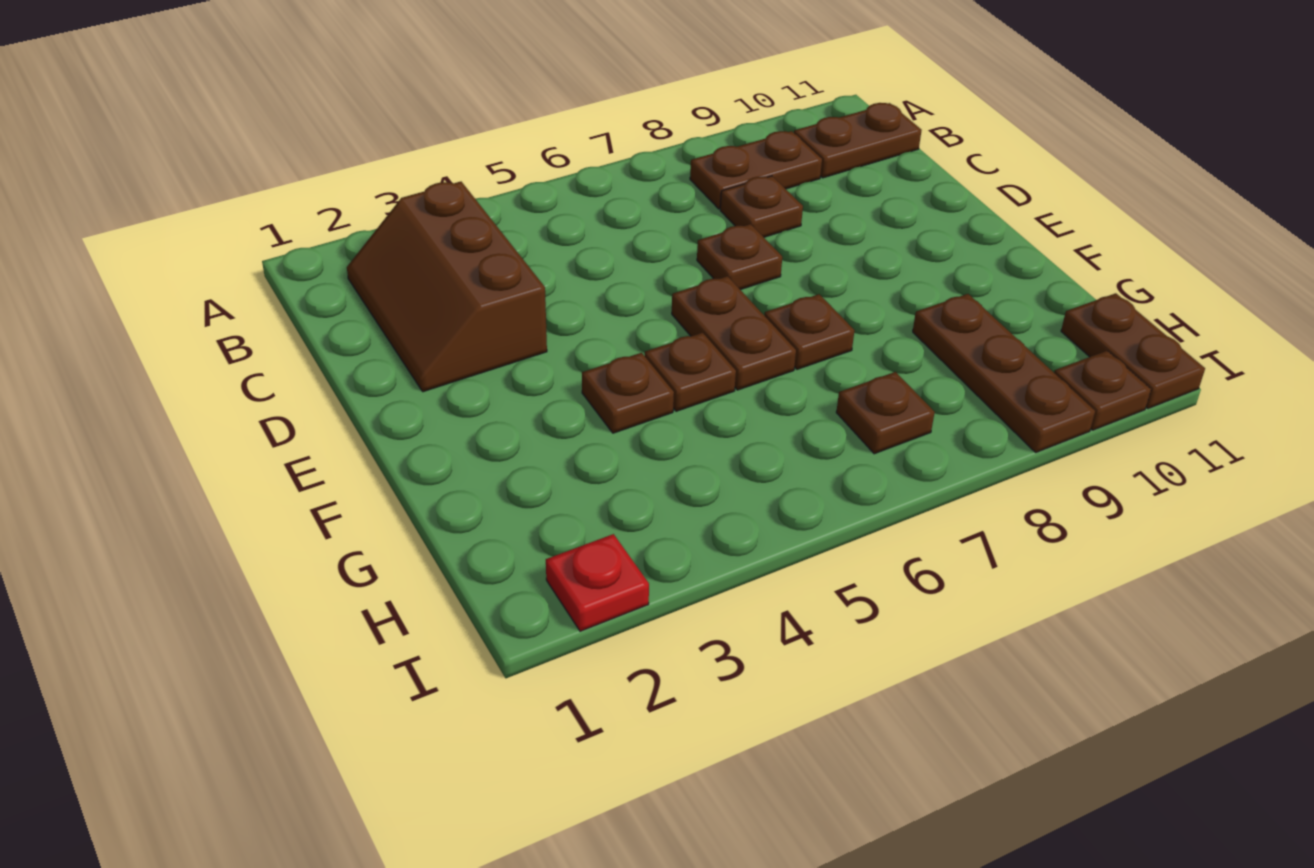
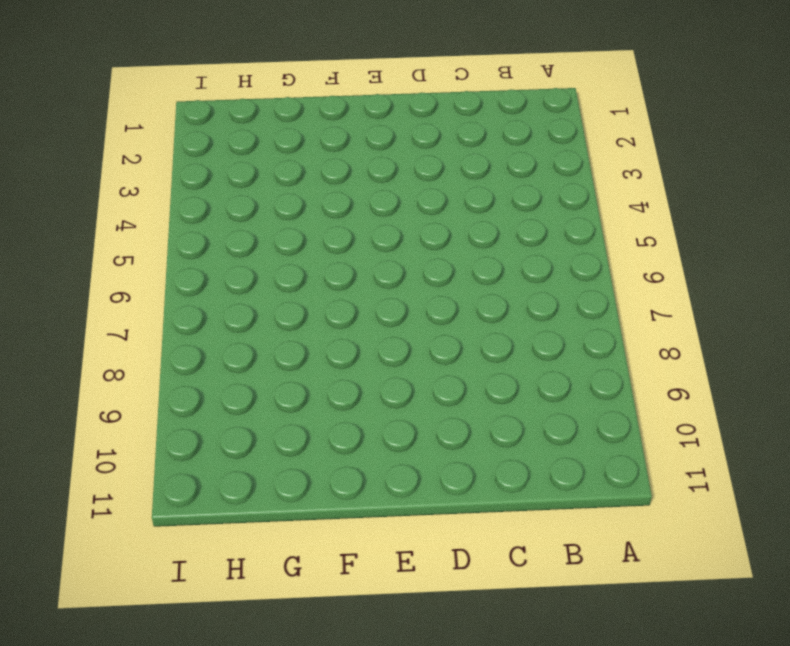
none -> brown slope B2:D3 level 1 top 3
none -> brown plate B8:B9 level 1
none -> brown plate B10:B11 level 1

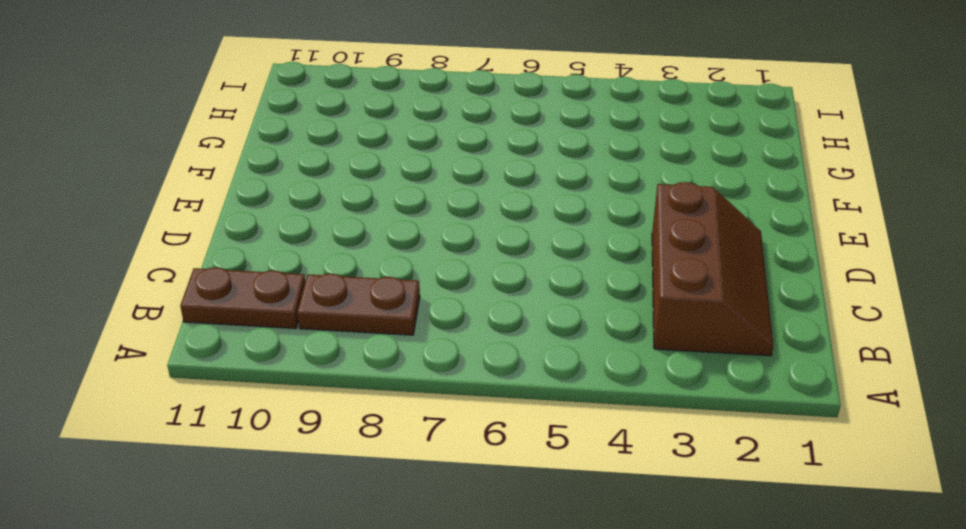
none -> brown plate C8 level 1
none -> brown plate D7 level 1
none -> brown plate E6:F6 level 1

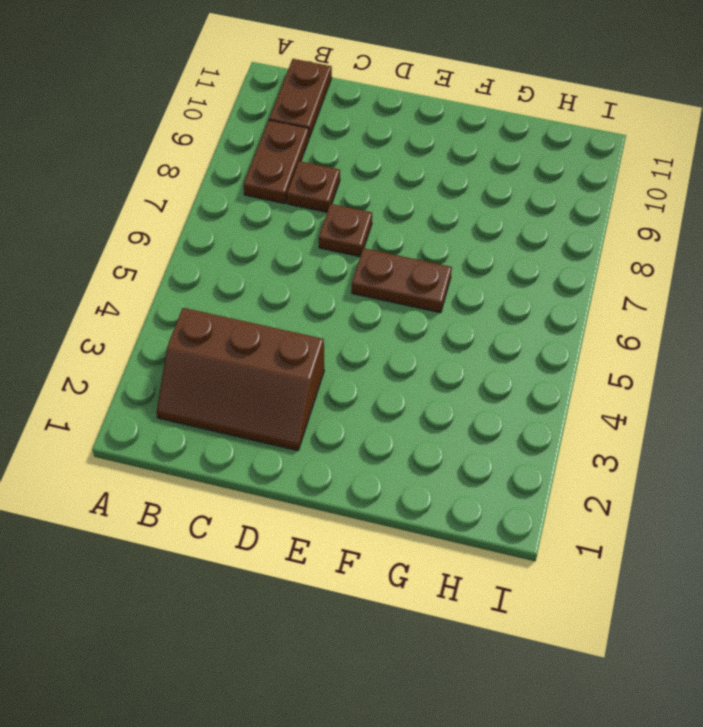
none -> brown plate F4 level 1
none -> brown plate F5 level 1
none -> brown plate F7 level 1

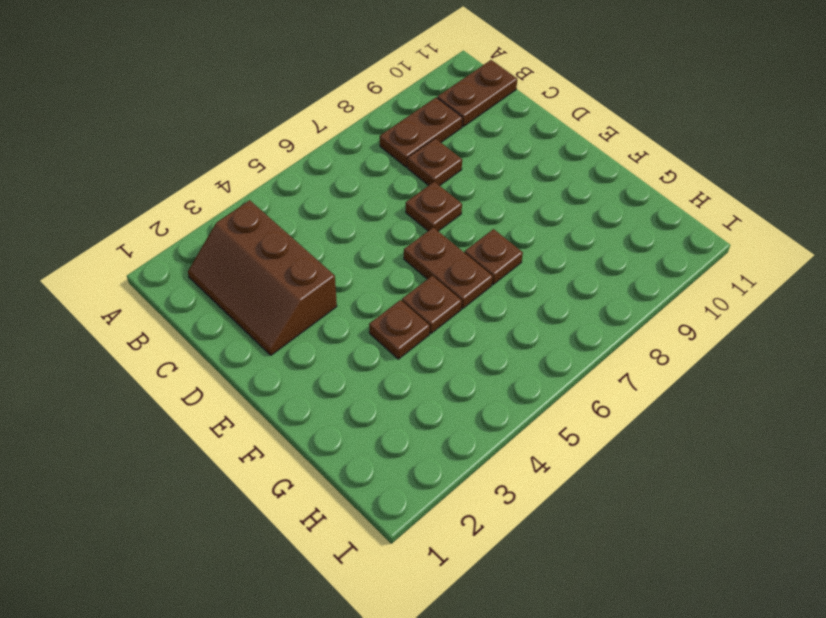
none -> brown plate G9:I9 level 1
none -> brown plate H7 level 1
none -> brown plate H11:I11 level 1

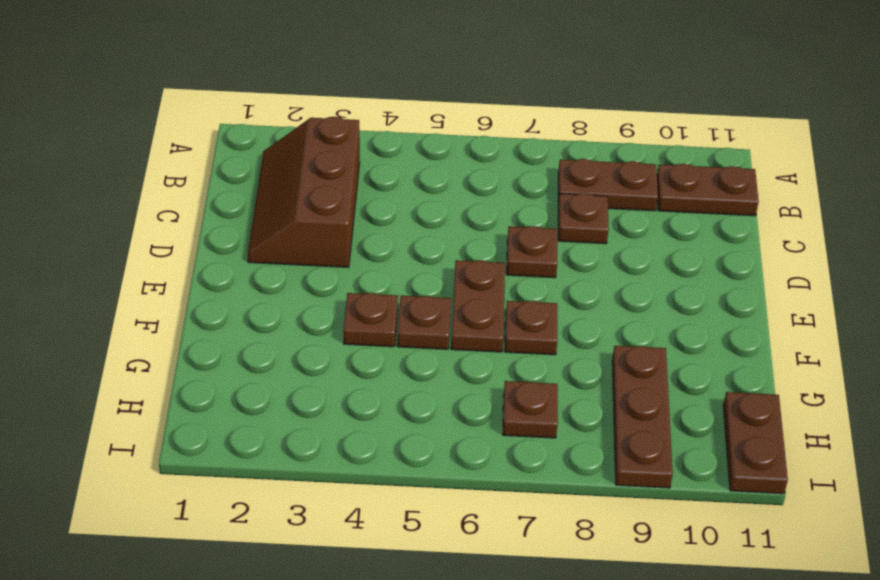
none -> red plate I2 level 1
none -> brown plate I10 level 1

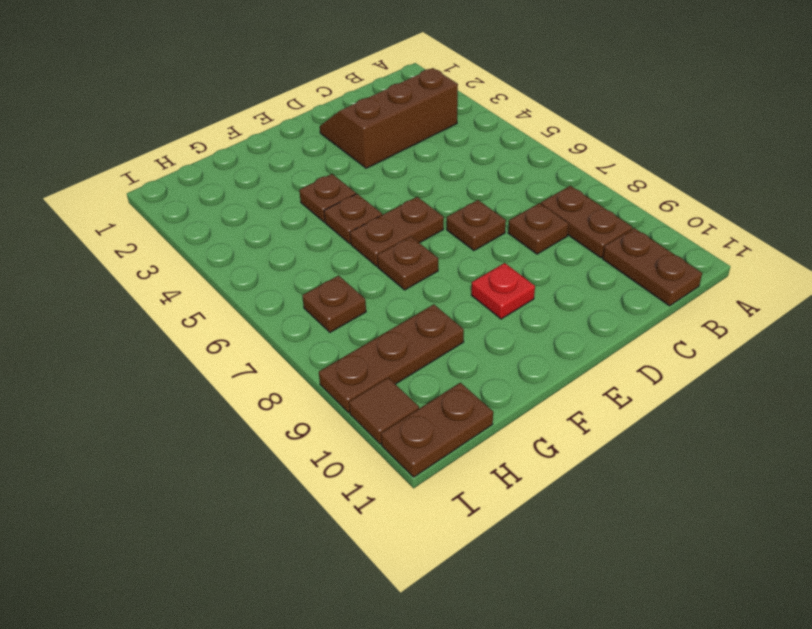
red plate E9 level 1 -> red plate I2 level 1
brown tile I10 level 1 -> brown plate I10 level 1

